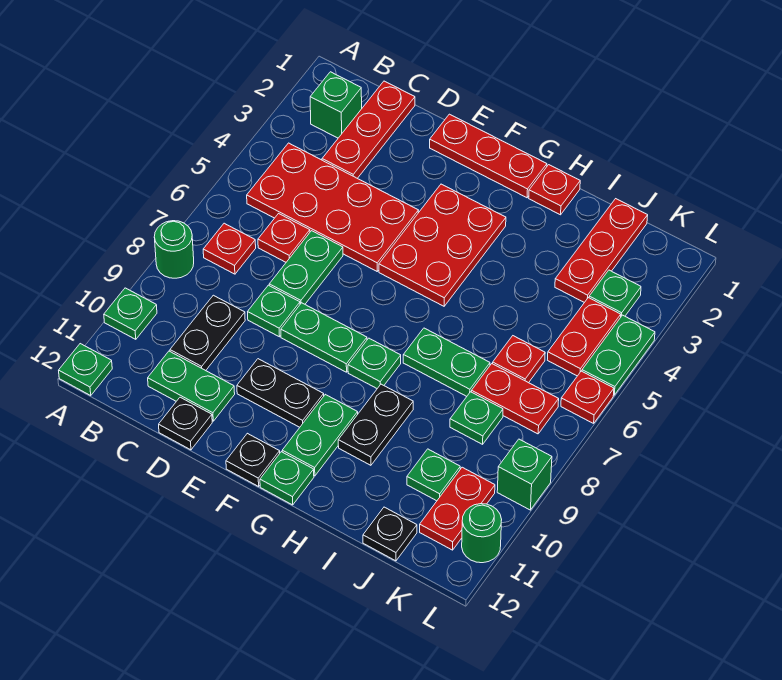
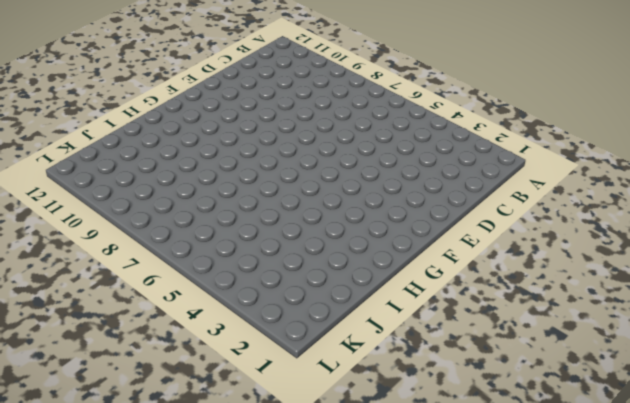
none -> green round brick A8 level 1
none -> green plate A10 level 1
none -> green plate A12 level 1
none -> green brick B2 level 1

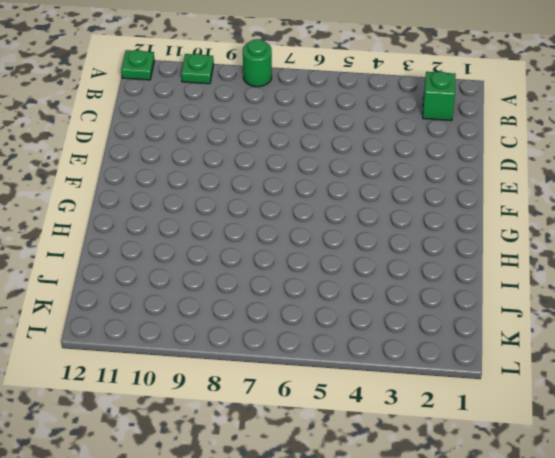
none -> red plate B4:E5 level 1
none -> red plate B7 level 1
none -> red plate C1:C3 level 1
none -> red plate C6 level 1

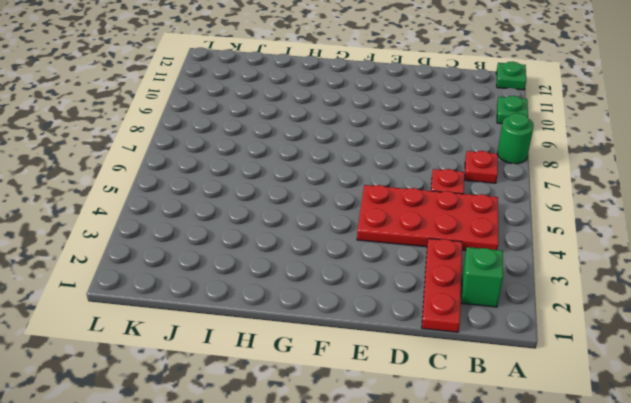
none -> black plate C9:C10 level 1
none -> green plate C11:D11 level 1
none -> green plate D6:D7 level 1
none -> green plate D8 level 1

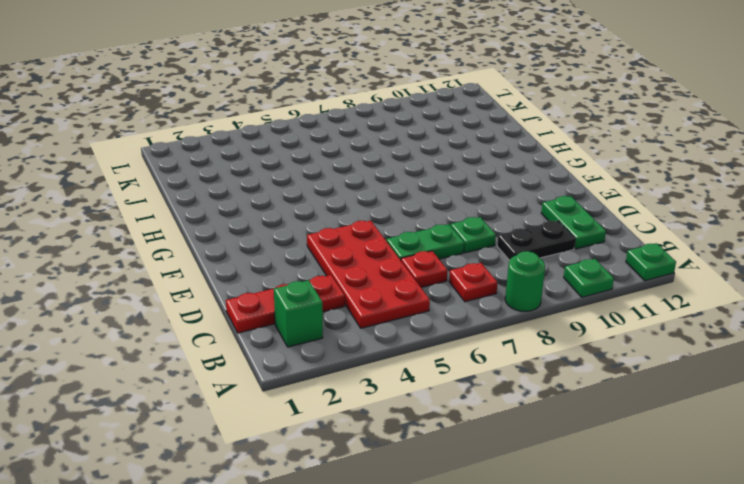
none -> black plate D12 level 1
none -> red plate E1:G1 level 1
none -> green plate E8:F8 level 1
none -> black plate E10:F10 level 1

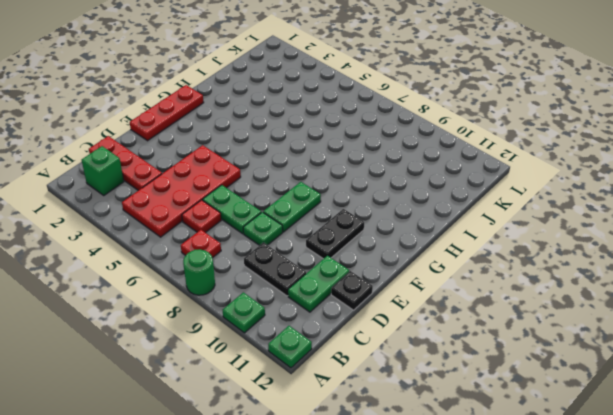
none -> red plate F3:G5 level 1
none -> black plate F12 level 1
none -> green plate G8 level 1
none -> green plate G10:G11 level 1

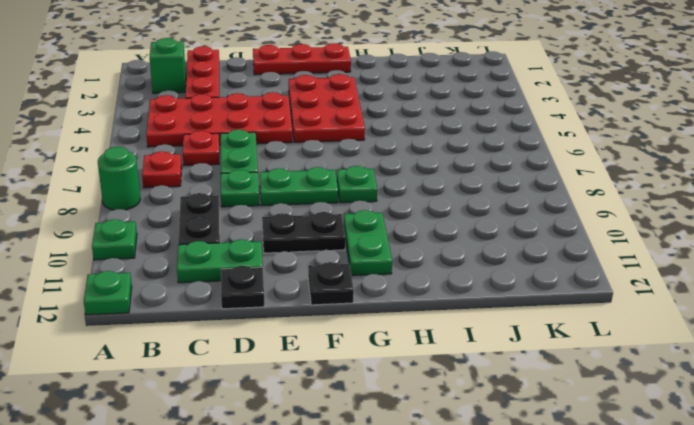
none -> green plate G12 level 1
none -> red plate H1 level 1
none -> green plate H7:I7 level 1
none -> black plate H9:H10 level 1

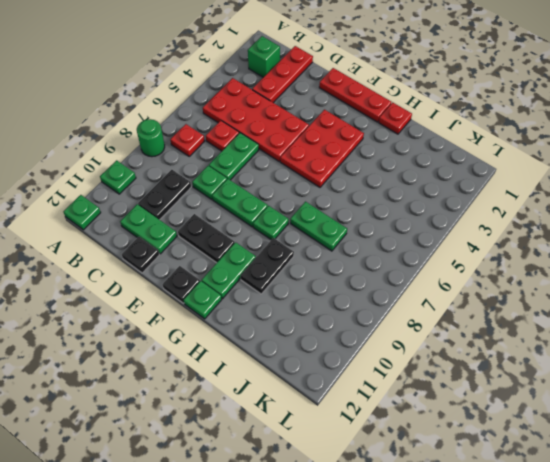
none -> red plate J1:J3 level 1
none -> red plate J6 level 1
none -> red plate J7:K7 level 1
none -> green plate J8 level 1

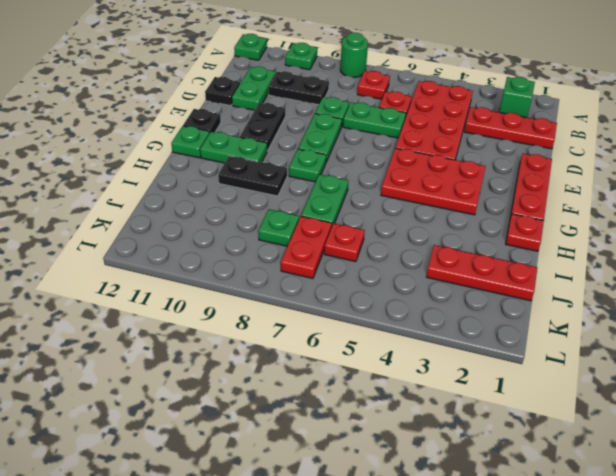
none -> green plate J10 level 1
none -> black plate J12 level 1
none -> green plate K3 level 1
none -> red plate K4:K5 level 1

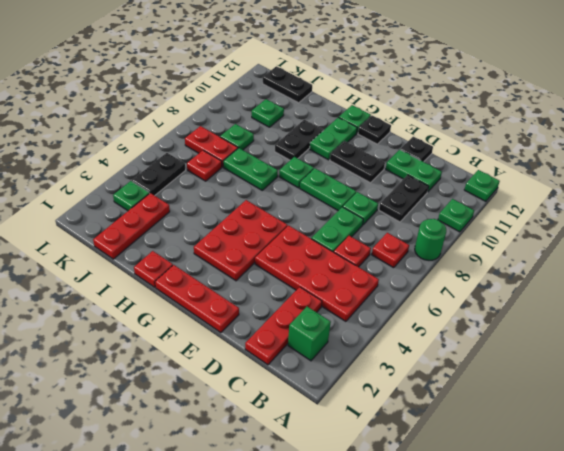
black plate J12:K12 level 1 -> black plate J12 level 1
black plate K4:K5 level 1 -> red plate K4:K5 level 1
none -> red plate K10:K11 level 1
none -> green plate L4:L5 level 1
none -> red plate L6 level 1
none -> green brick L9 level 1

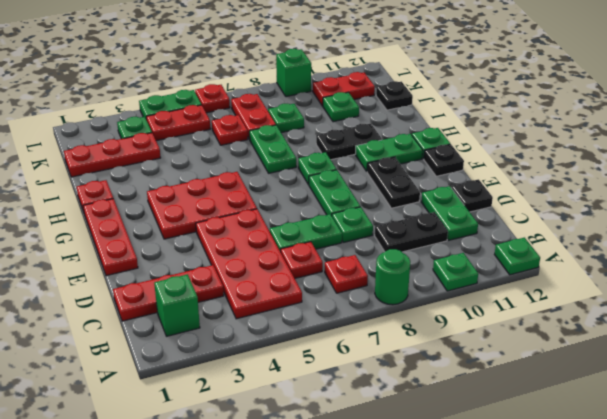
none -> green round brick L11 level 1

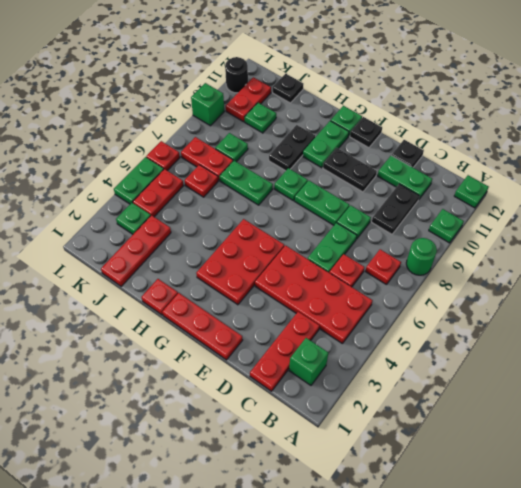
black round brick L11 level 1 -> green round brick L11 level 1

